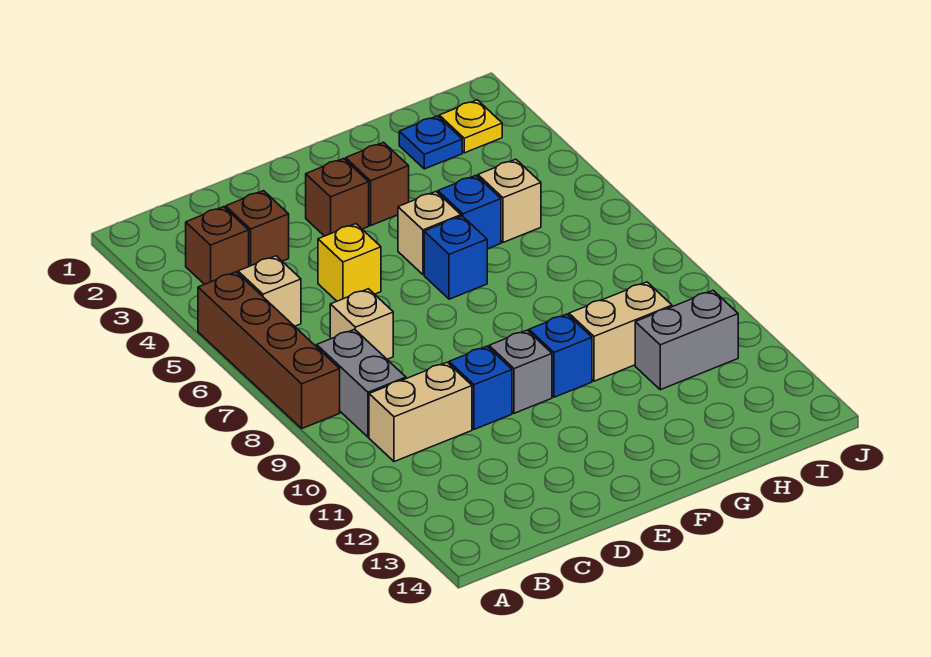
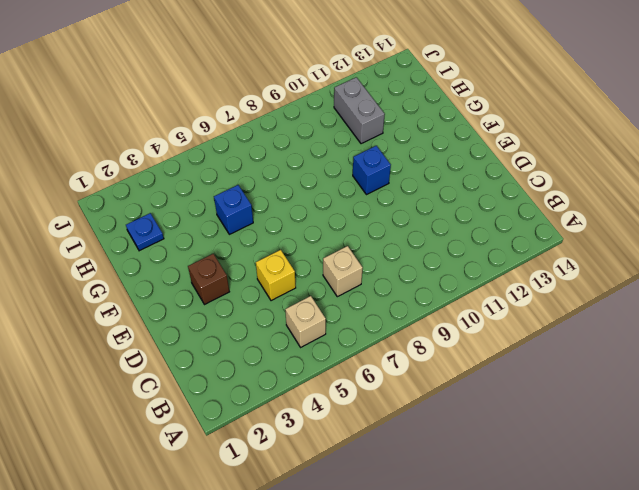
none -> brown brick A5:A8 level 1
none -> brown brick B3 level 1
none -> grey brick B8:B9 level 1

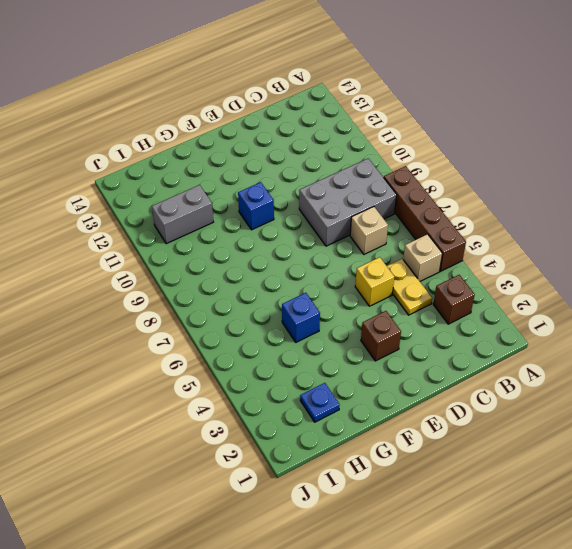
grey brick B8:D9 level 1 -> grey brick B8:B9 level 1
yellow plate C4:C5 level 1 -> none
none -> tan brick B10:C10 level 1
none -> brown brick C3 level 1
none -> blue brick D10 level 1

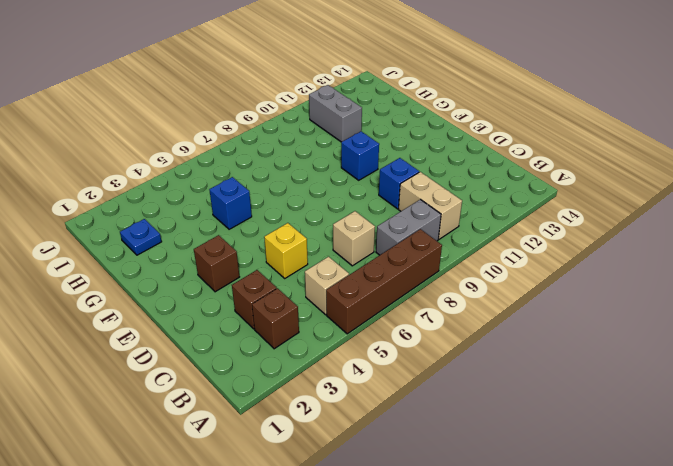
none -> grey brick E10 level 1
none -> brown brick F3 level 1
none -> tan brick F5 level 1

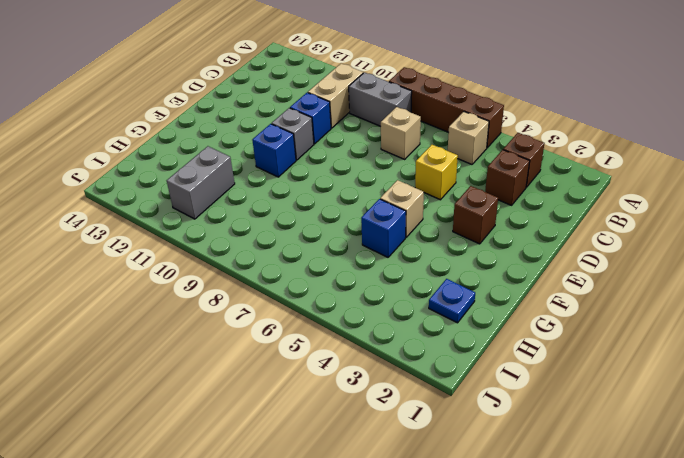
none -> brown brick F3 level 1
none -> blue brick F6 level 1
none -> tan brick G10:H10 level 1

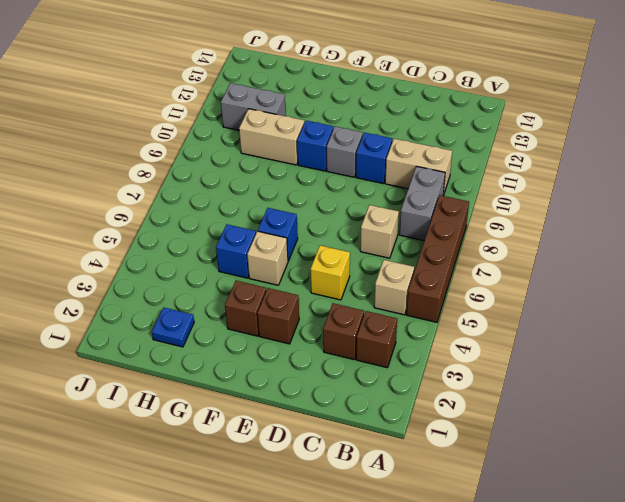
none -> tan brick H5 level 1
none -> yellow plate I2 level 1

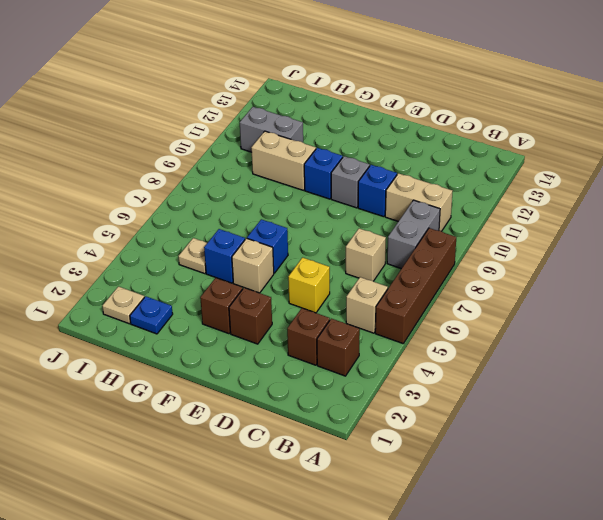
tan plate H5 level 1 -> tan brick H5 level 1
tan plate I2 level 1 -> yellow plate I2 level 1

